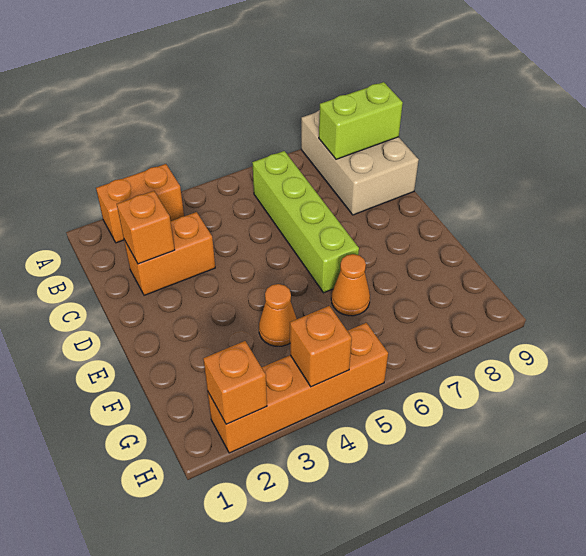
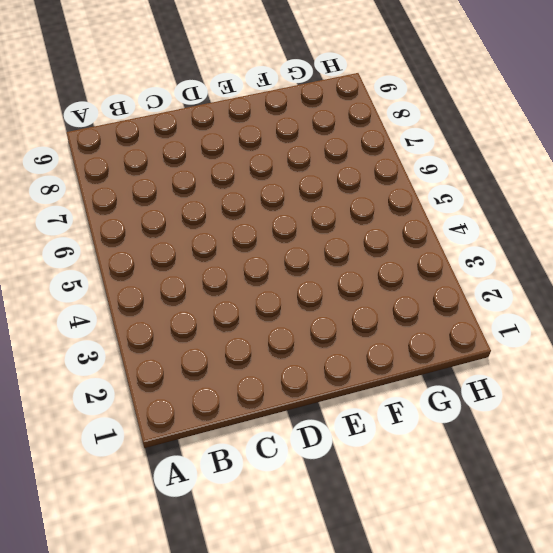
none -> orange brick A2:A3 level 1
none -> tan brick A8:C9 level 1

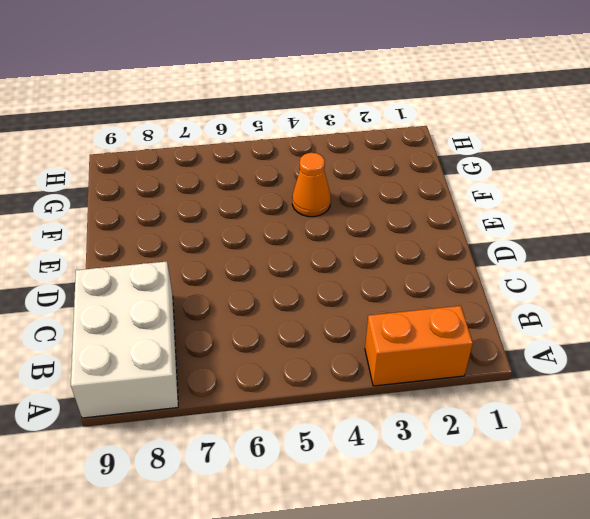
white brick A8:C9 level 1 -> tan brick A8:C9 level 1
none -> lime brick B6:E6 level 1
none -> orange brick C2:C3 level 1

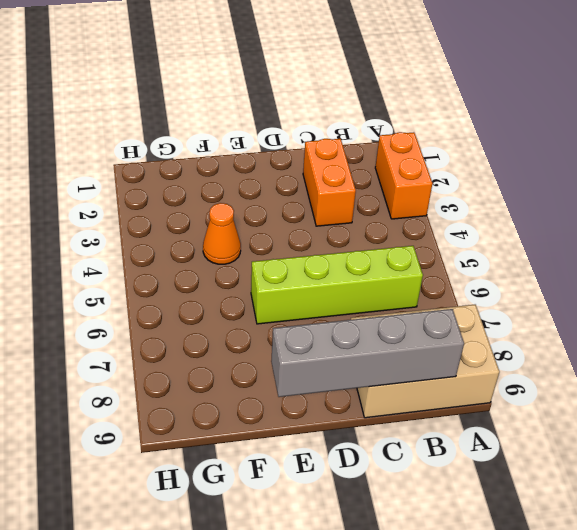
grey brick B9:E9 level 2 -> lime brick B8:B9 level 2
none -> orange cone F6 level 1
none -> orange brick H2:H5 level 1

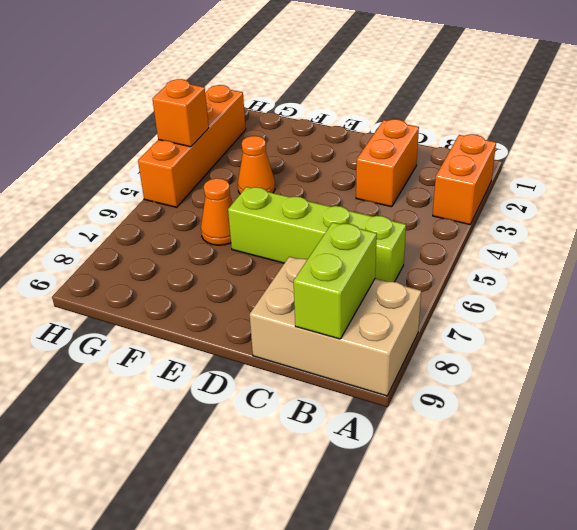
none -> orange brick C2 level 2
none -> orange brick H2 level 2

